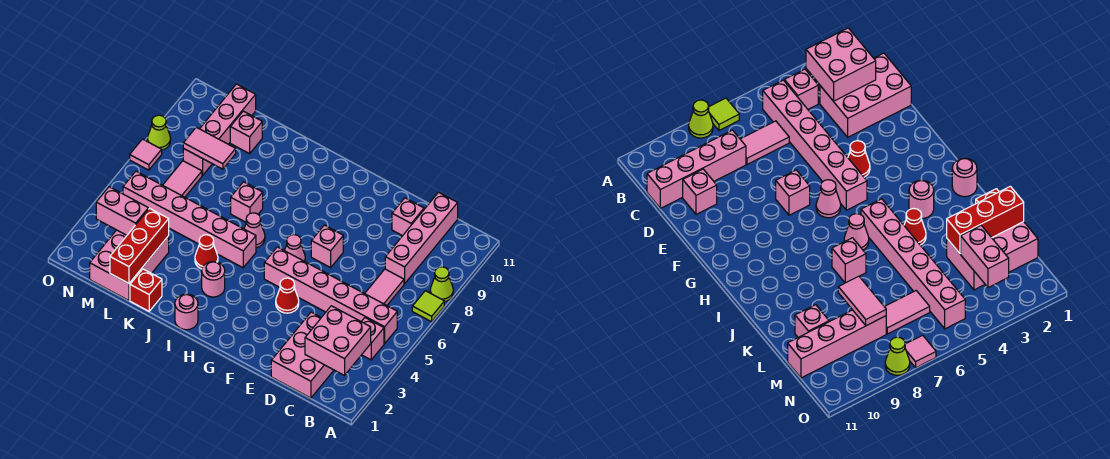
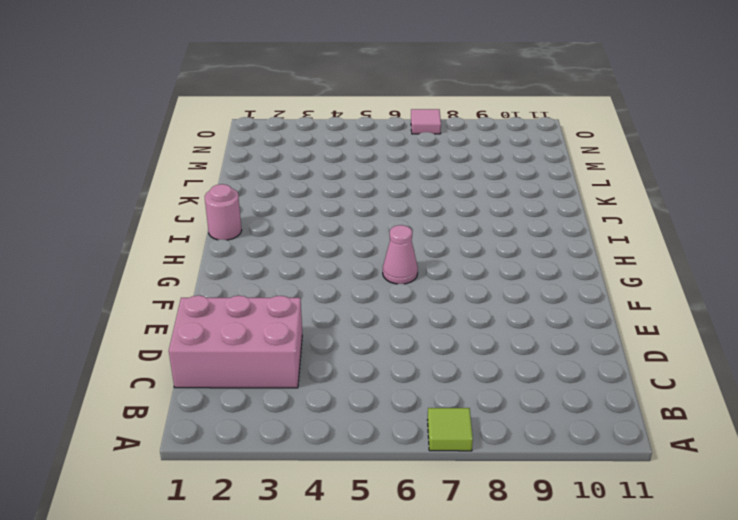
none -> lime cone A8 level 1
none -> pink brick B4 level 1
none -> pink brick B5:G5 level 1

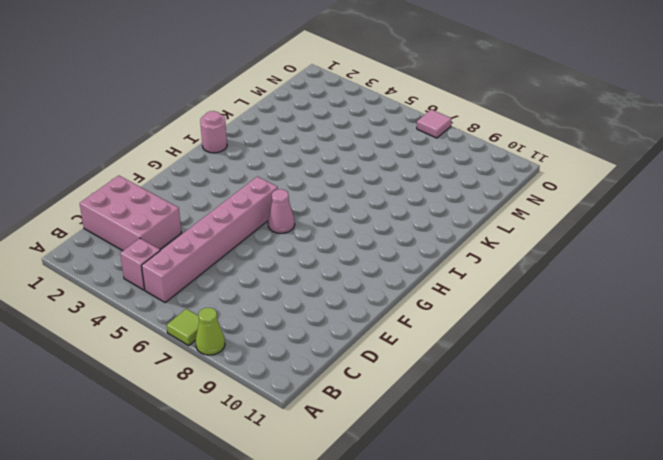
none -> pink tile C6:C7 level 1
none -> pink brick C8:C11 level 1
none -> pink brick D10 level 1

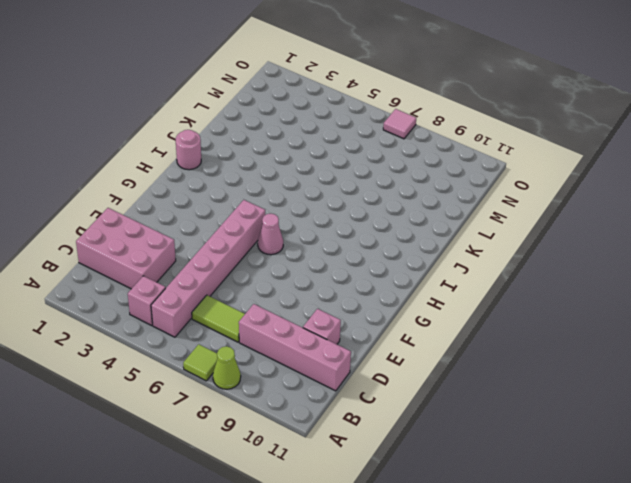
lime tile C6:C7 level 1 -> pink tile C6:C7 level 1
none -> red cone F4 level 1
none -> pink brick F7 level 1
none -> pink round brick I3 level 1

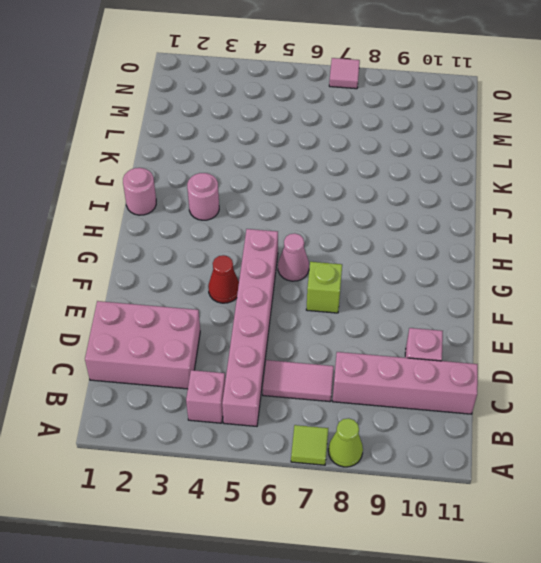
lime brick F7 level 1 -> pink brick F7 level 1
none -> pink brick I5:N5 level 1
none -> pink cone I6 level 1
none -> red cone J4 level 1

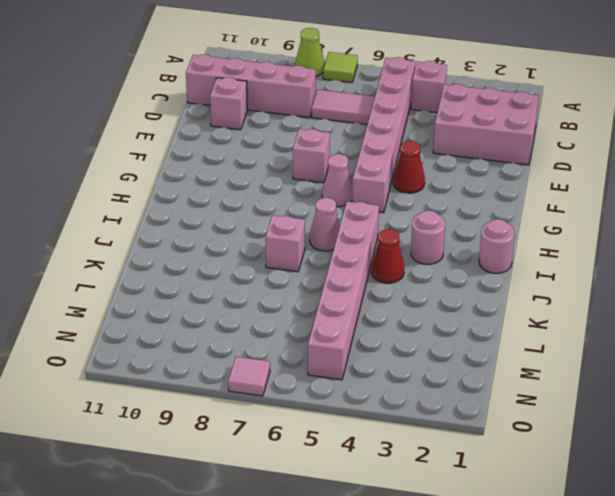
none -> red brick K1 level 1
none -> pink brick L1:M3 level 1
none -> pink brick L10 level 1

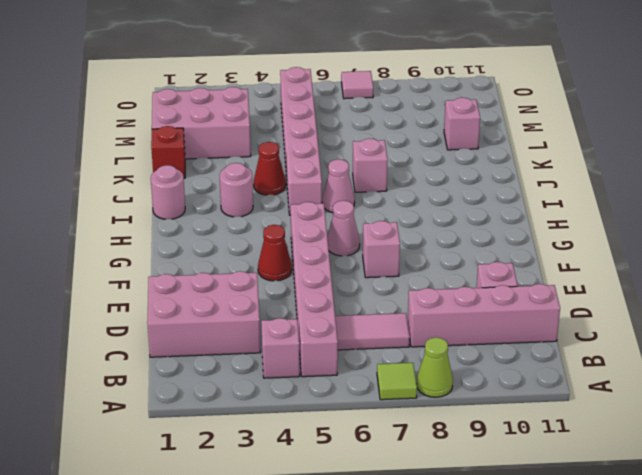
none -> pink tile M6:M7 level 1
none -> pink brick M8:M11 level 1
none -> lime cone O8 level 1

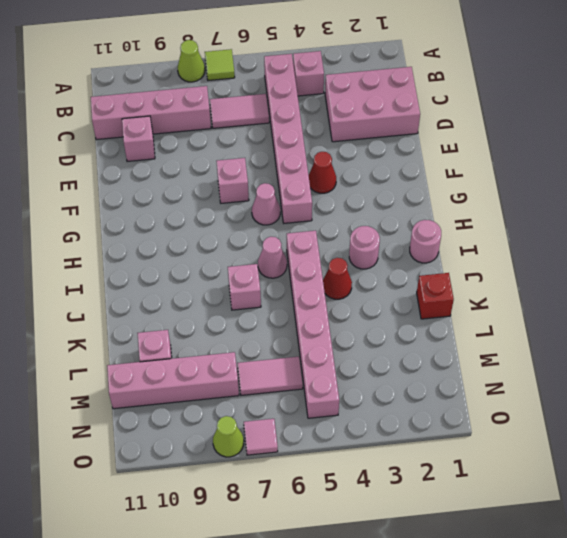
none -> pink brick L1:M3 level 1
none -> pink brick B2:C3 level 2
none -> red brick L1:L3 level 2

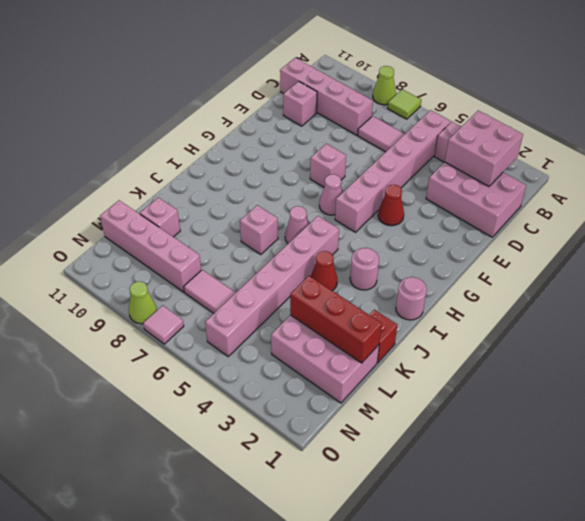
none -> pink tile L8:M8 level 2
none -> pink brick M3:N3 level 2

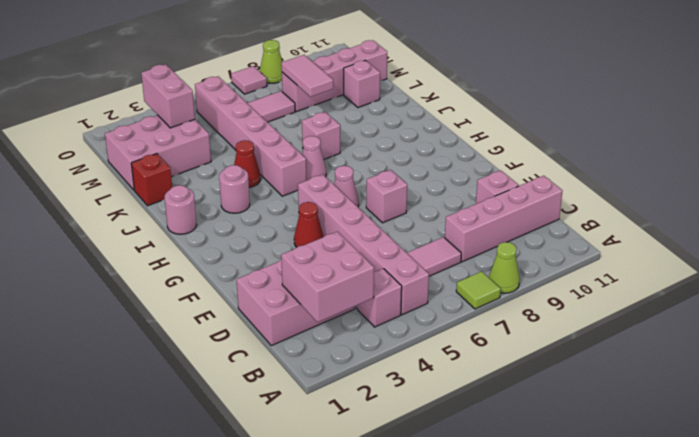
none -> red brick L1:L3 level 2

